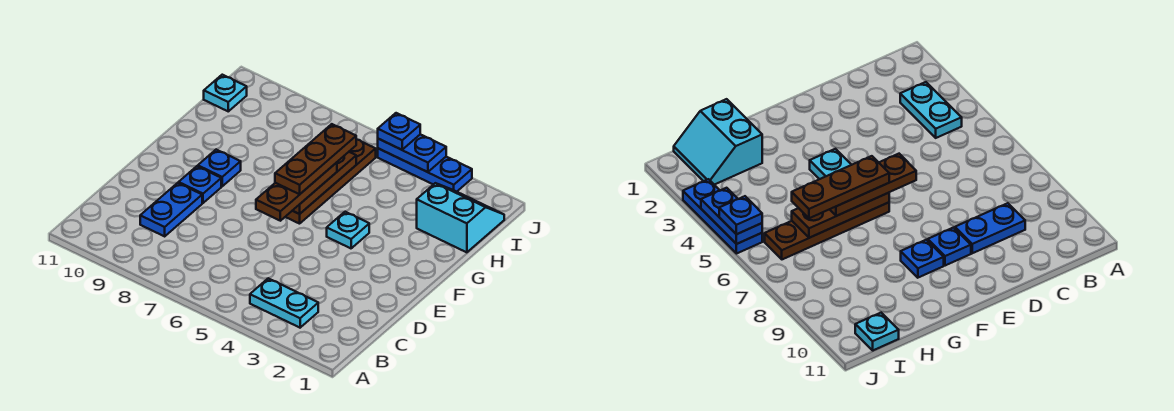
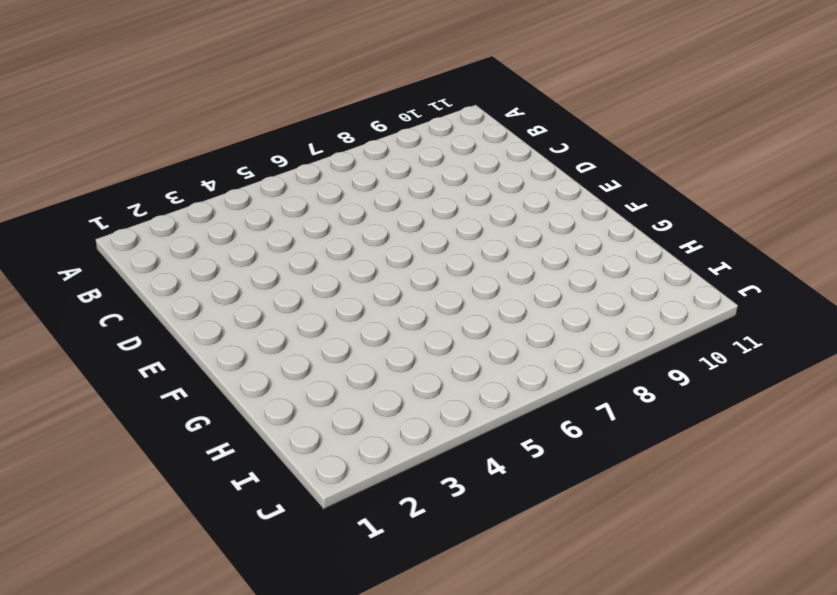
none -> cyan plate B3:B4 level 1
none -> blue plate C9:D9 level 1
none -> blue plate E9 level 1

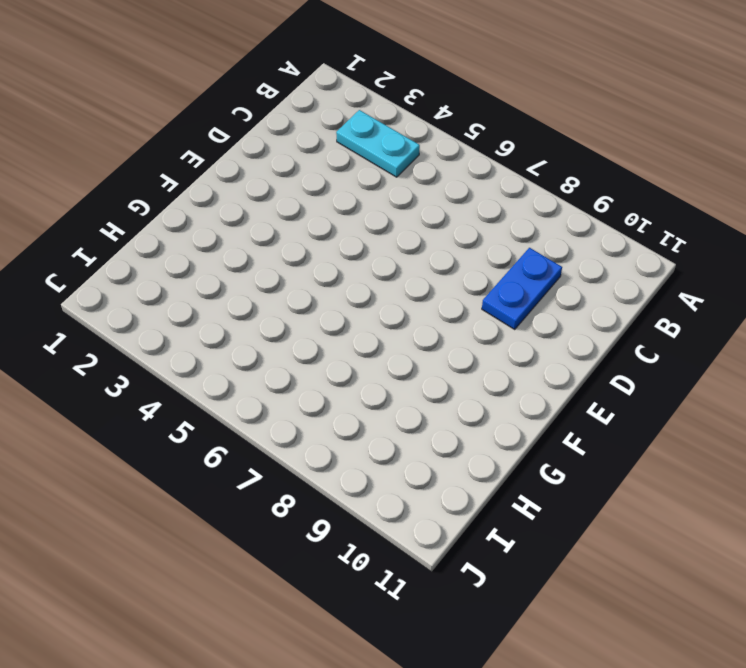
none -> blue plate E9 level 1
none -> cyan plate F4 level 1
none -> brown plate F6:I6 level 1

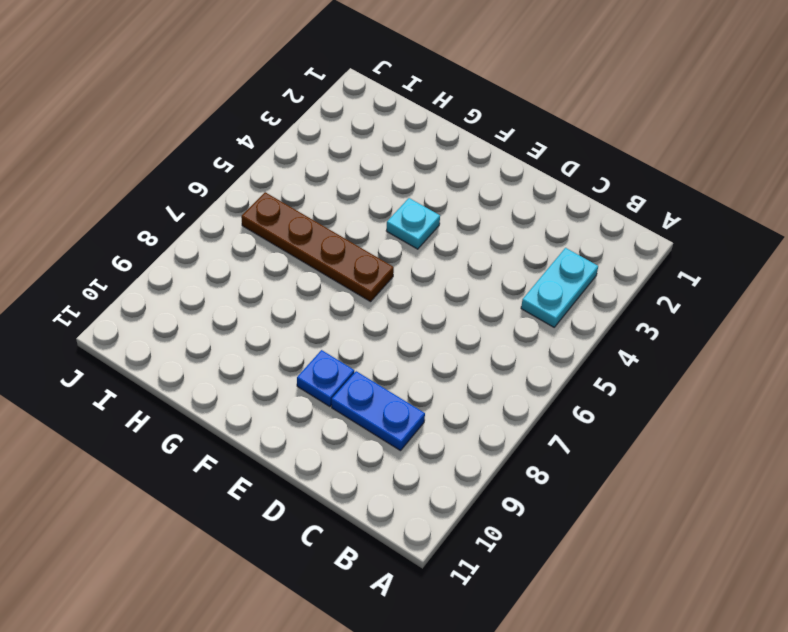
none -> blue plate F9 level 1
none -> cyan slope H1:I2 level 1 top H
none -> cyan plate I11 level 1

